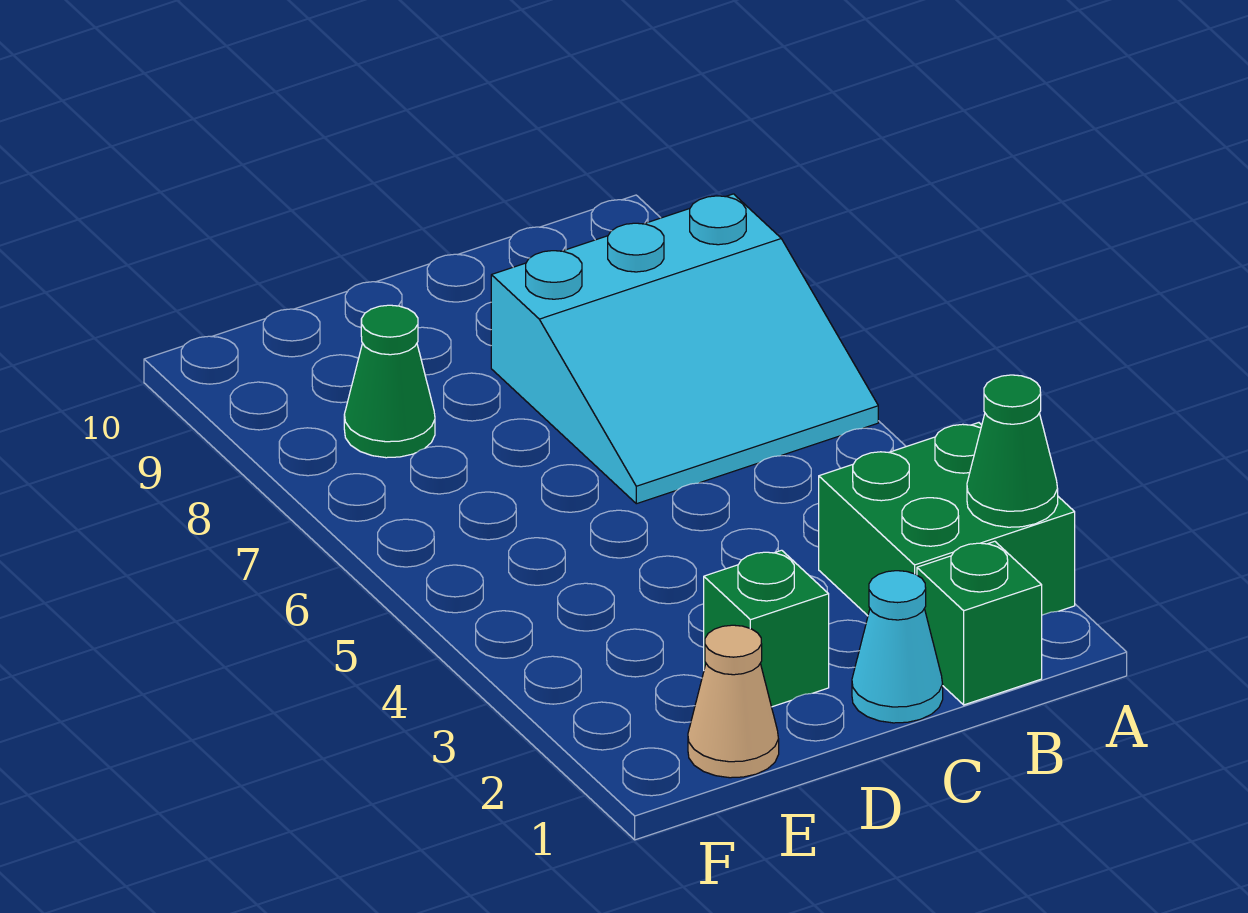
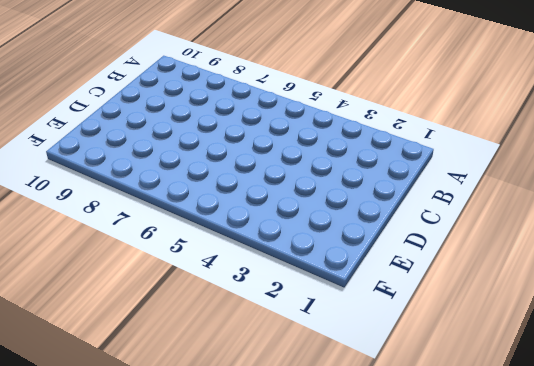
none -> green brick A2:B3 level 1
none -> cyan slope A6:C8 level 1 top 8

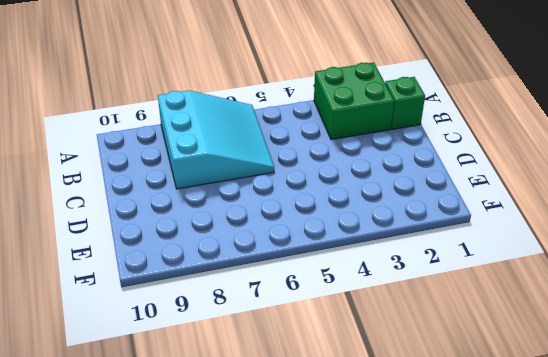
none -> cyan cone C1 level 1
none -> green brick D2 level 1

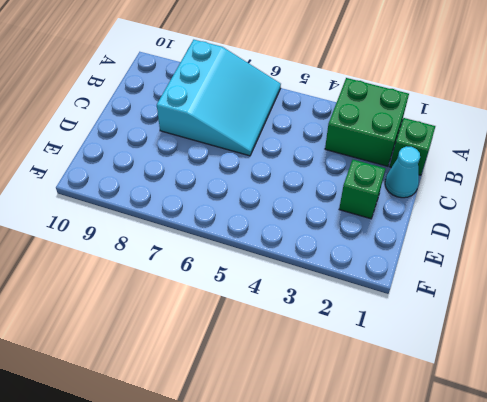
none -> tan cone E1 level 1
none -> green cone E8 level 1

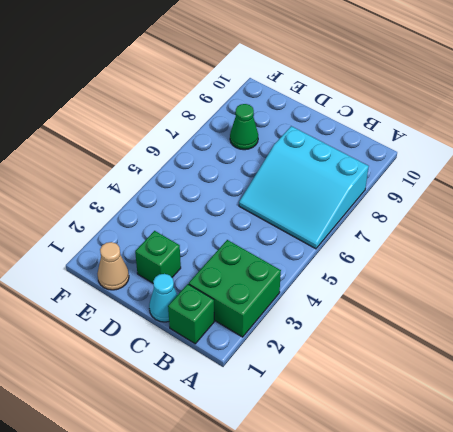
none -> green cone A2 level 2

